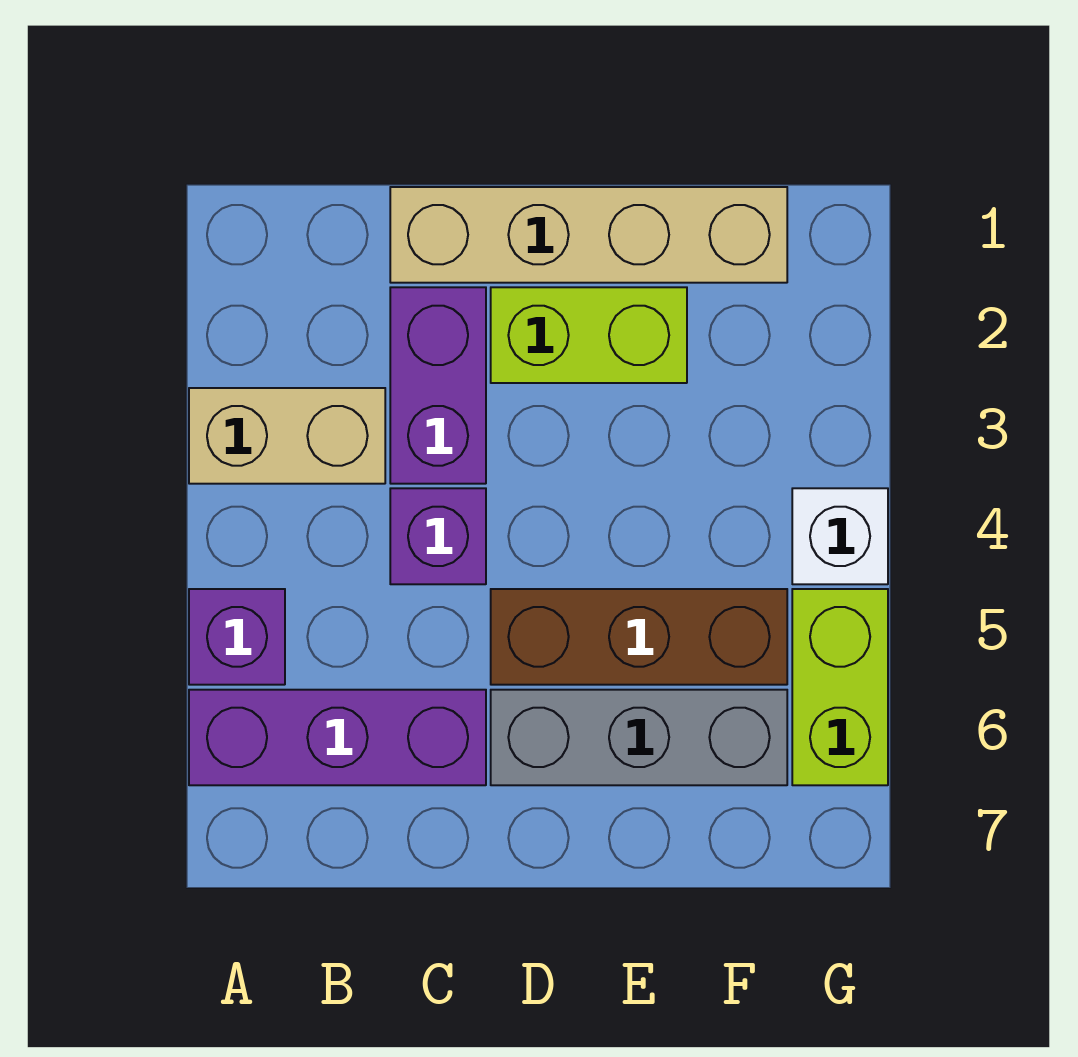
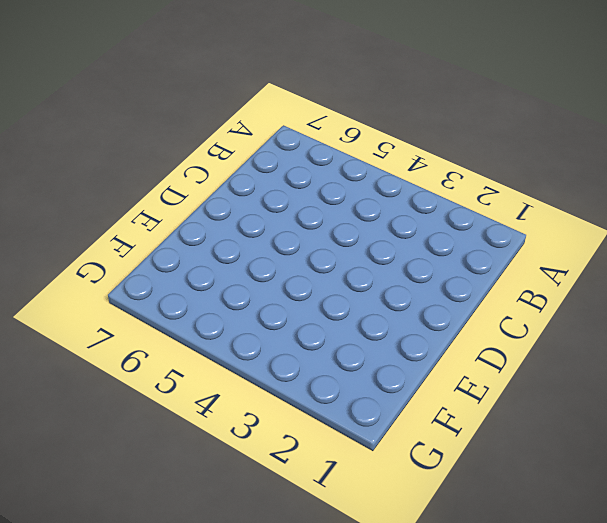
none -> tan brick A3:B3 level 1
none -> purple brick A5 level 1

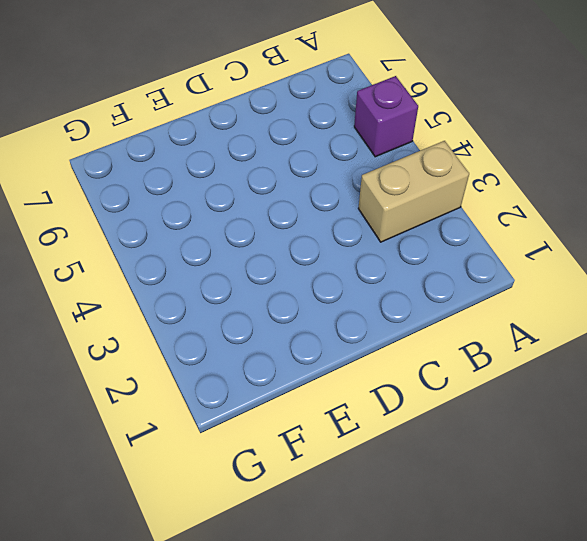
none -> purple brick A6:C6 level 1
none -> tan brick C1:F1 level 1

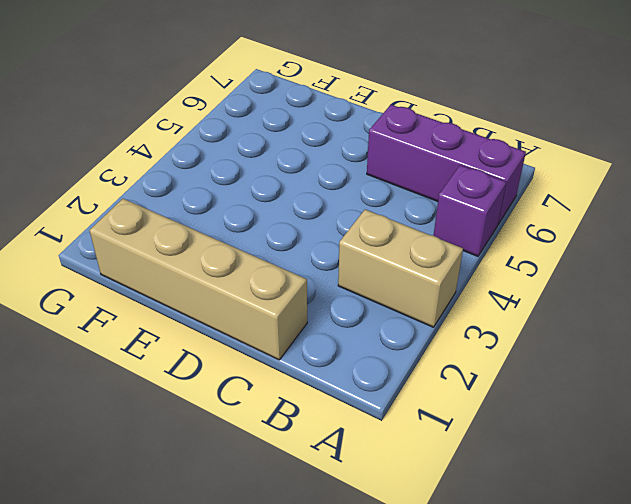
none -> purple brick C2:C3 level 1
none -> purple brick C4 level 1

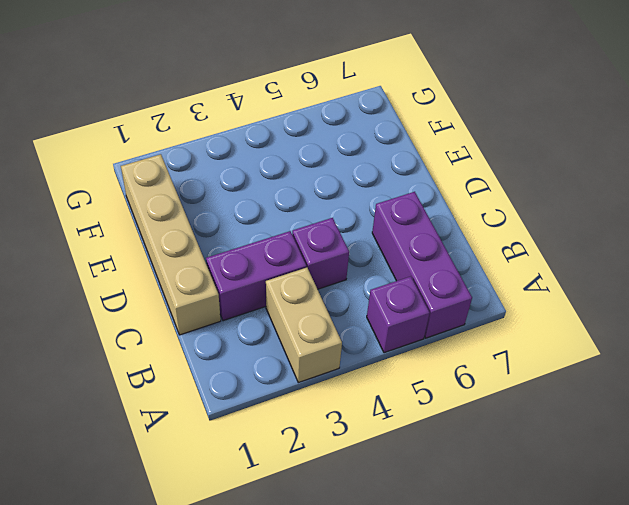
none -> lime brick D2:E2 level 1
none -> brown brick D5:F5 level 1

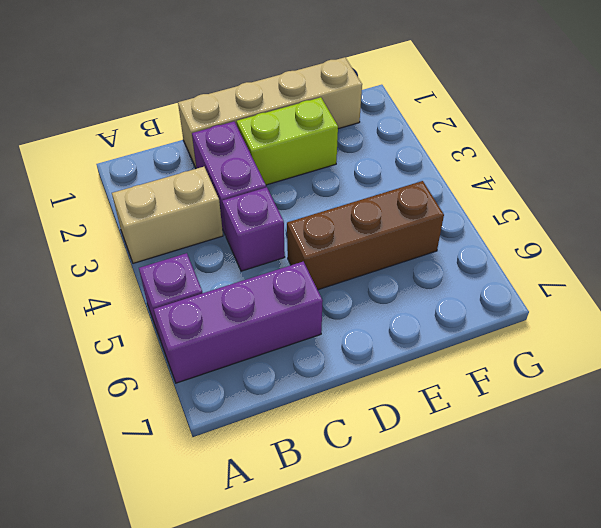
none -> grey brick D6:F6 level 1
none -> white brick G4 level 1

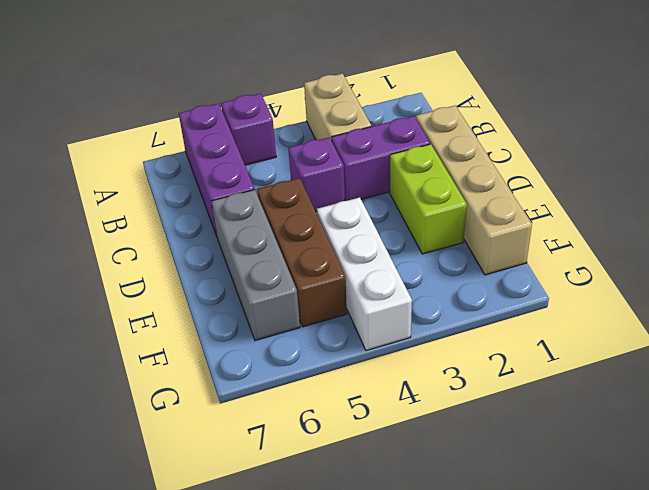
white brick E4:G4 level 1 -> white brick G4 level 1
none -> lime brick G5:G6 level 1

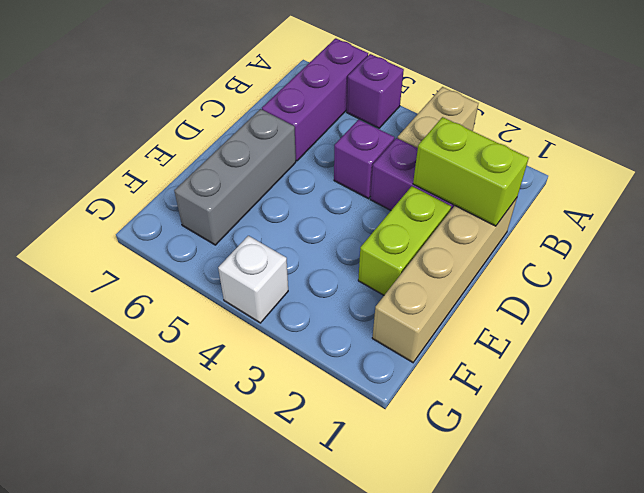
lime brick C1:C2 level 2 -> lime brick G5:G6 level 1
none -> brown brick D5:F5 level 1

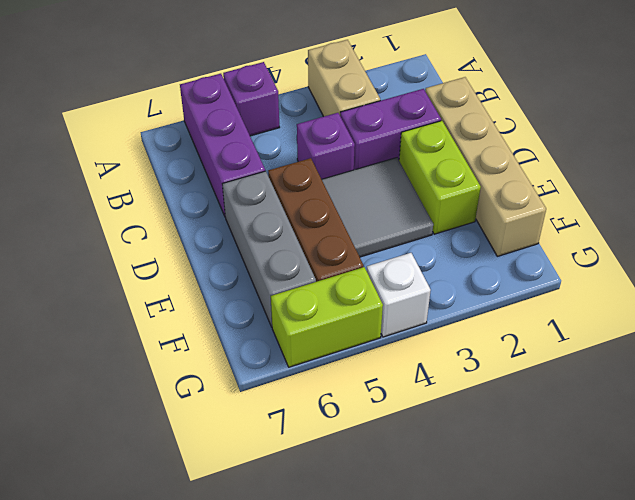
grey tile D3:E4 level 1 -> none

